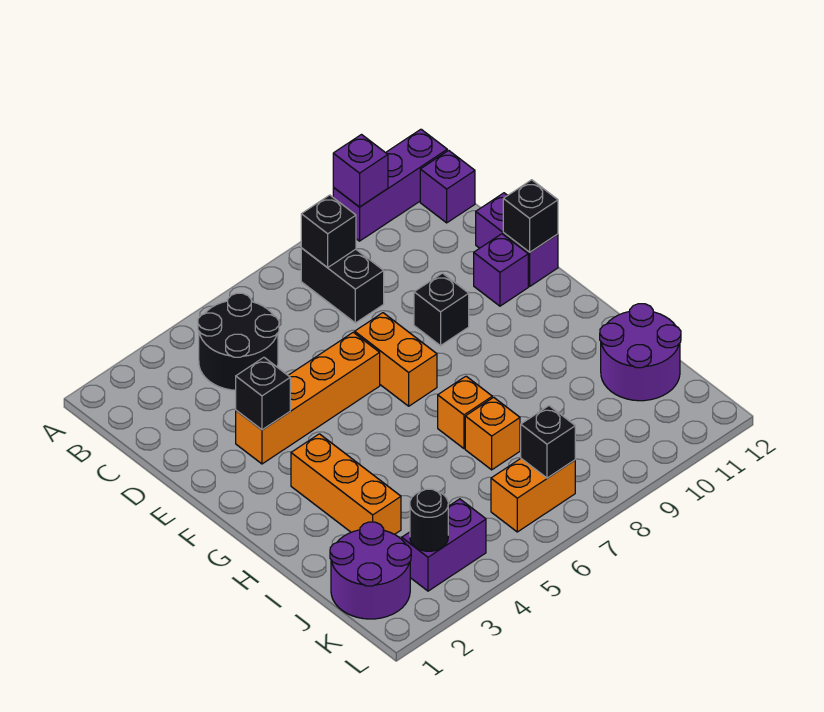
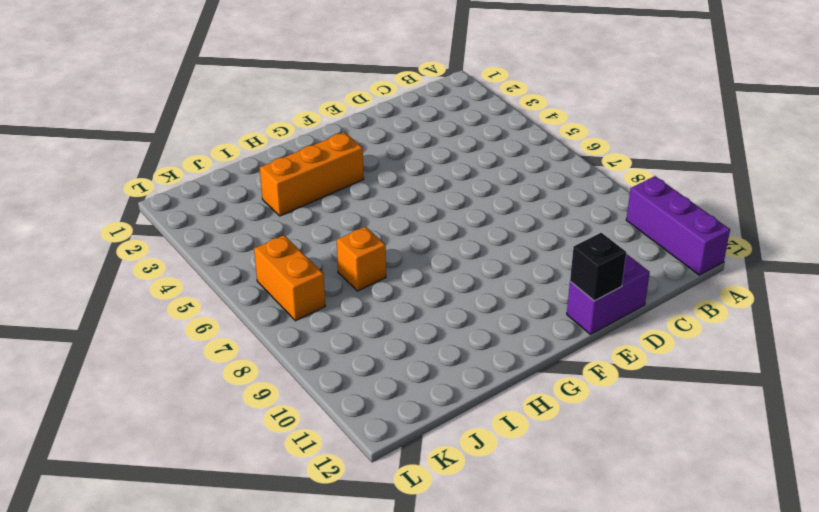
none -> black round brick B4:C5 level 1
none -> black brick B8:C8 level 1
none -> purple brick B12 level 1

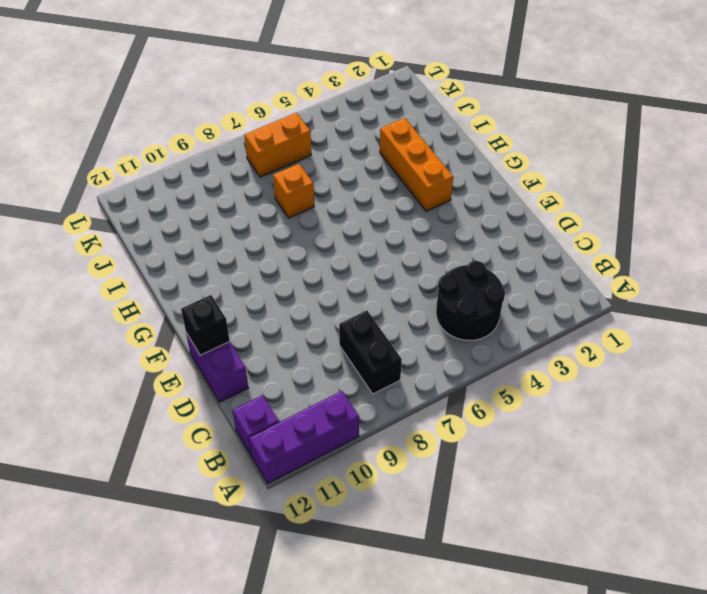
none -> orange brick E3:E6 level 1
none -> orange brick E7:F7 level 1
none -> black brick E9 level 1

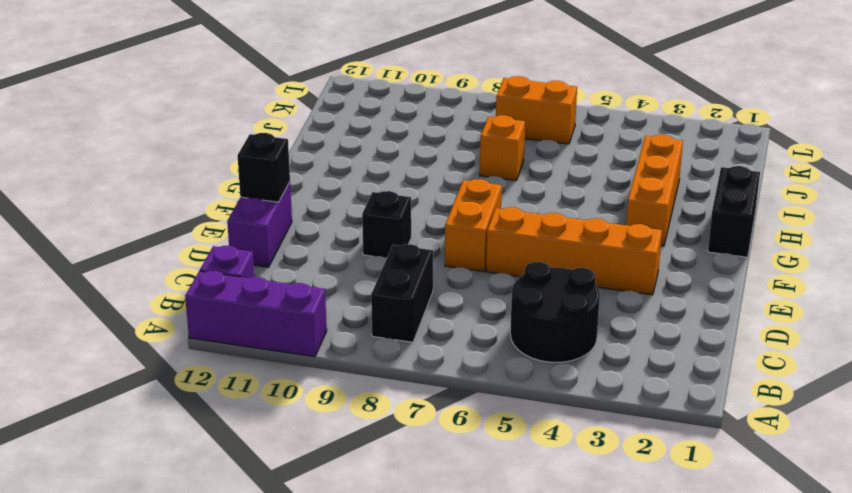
black brick G1:H1 level 1 -> none
none -> purple brick E11 level 1
none -> orange brick H7 level 1
none -> purple round brick I11:J12 level 1

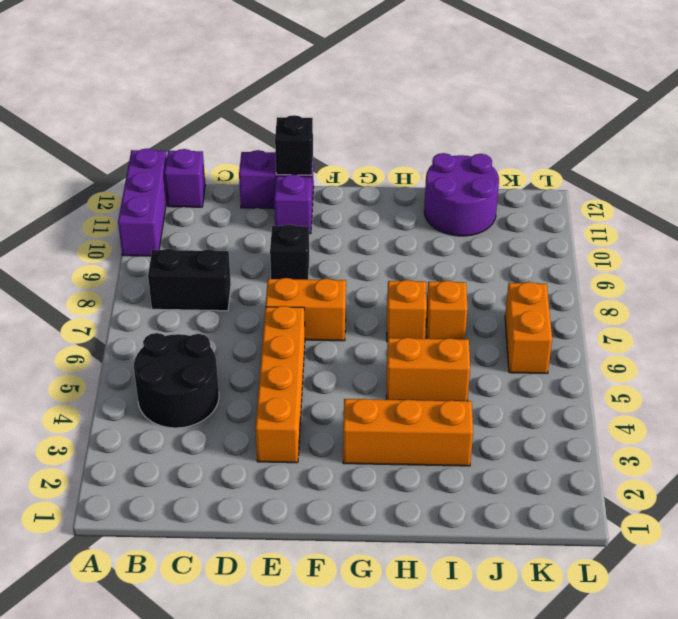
orange brick H5:I5 level 1 -> none
none -> purple round brick J1:K2 level 1
none -> purple brick K3:K4 level 1
none -> purple brick A10 level 2

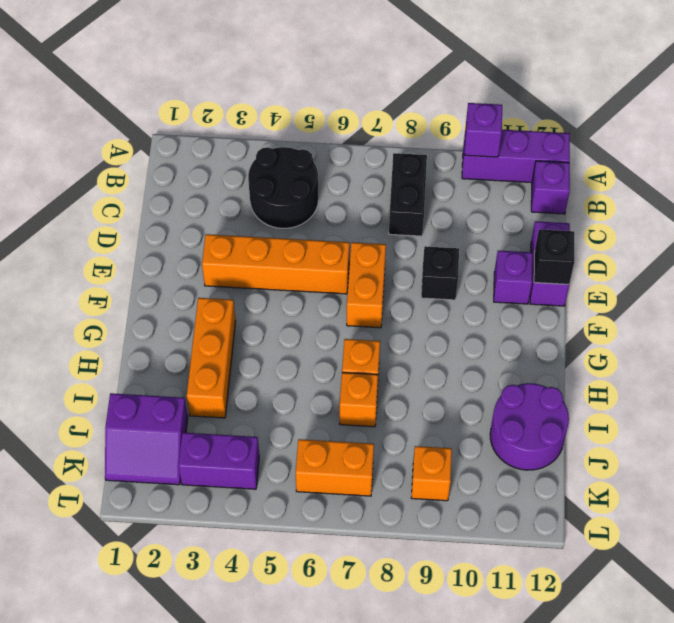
purple slope J1:K2 level 1 top J -> purple round brick J1:K2 level 1
orange brick K9 level 1 -> none
none -> black brick B8 level 2
none -> black brick E3 level 2
none -> black round brick K3 level 2

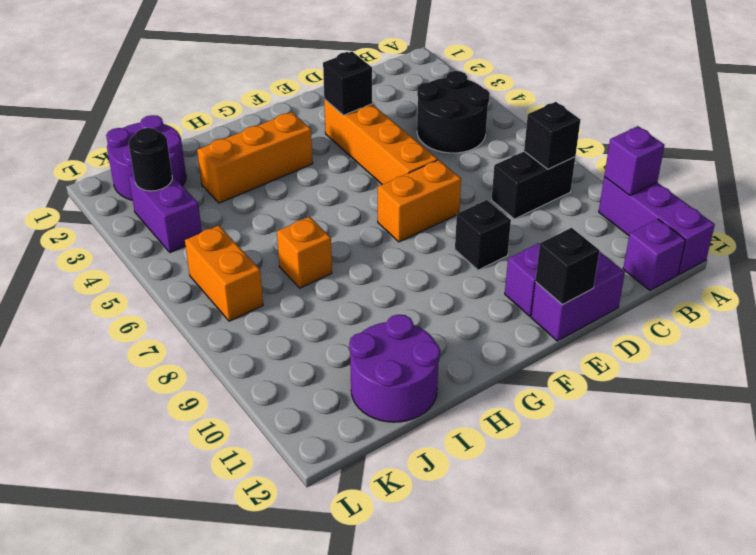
none -> orange brick H7 level 1
none -> black brick K7 level 2

